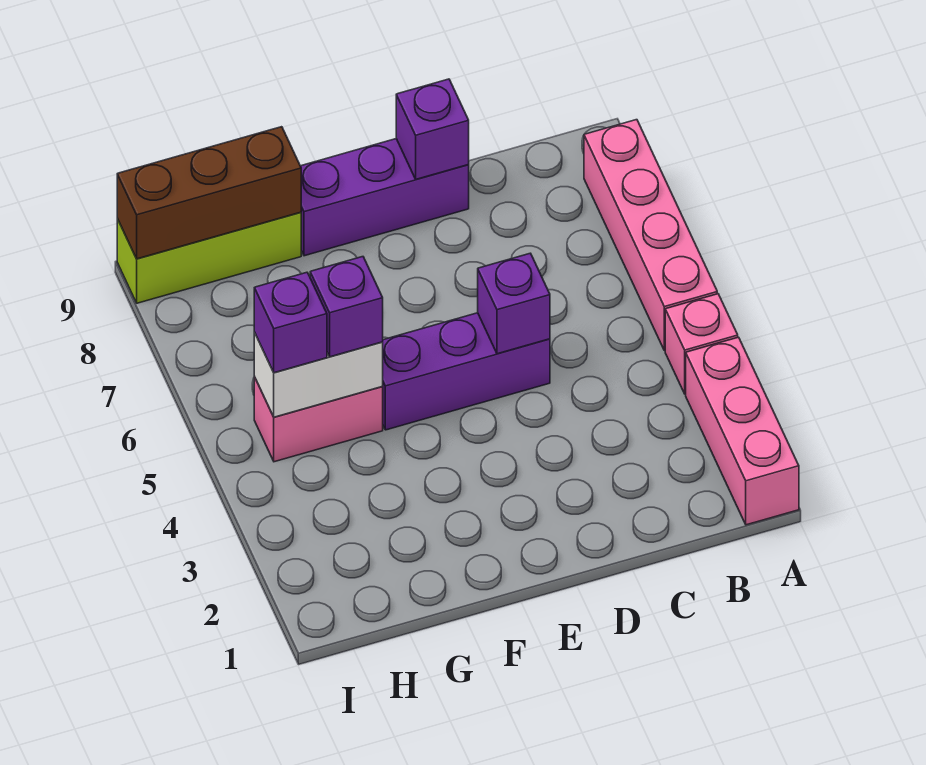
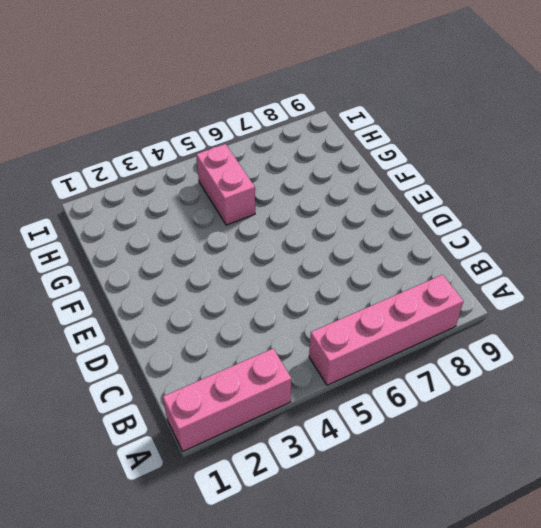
none -> pink brick A4 level 1
none -> purple brick D5:F5 level 1
none -> purple brick D9:F9 level 1

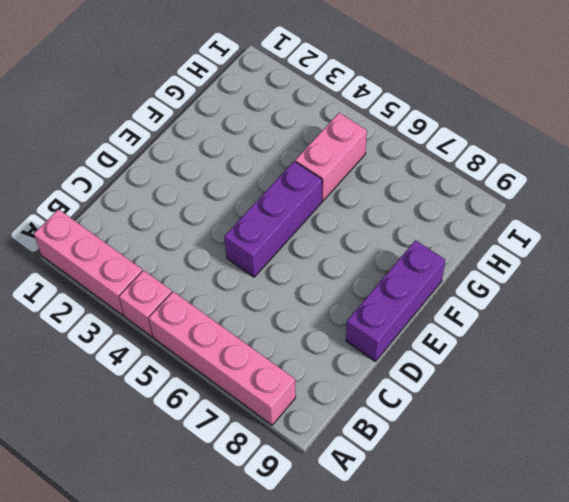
none -> lime brick G9:I9 level 1
none -> purple brick D5 level 2
none -> purple brick D9 level 2

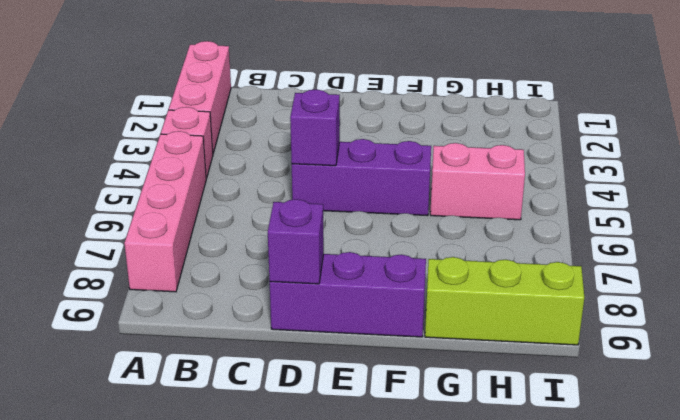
none -> white brick G5:H5 level 2
none -> brown brick G9:I9 level 2
none -> purple brick G5 level 3

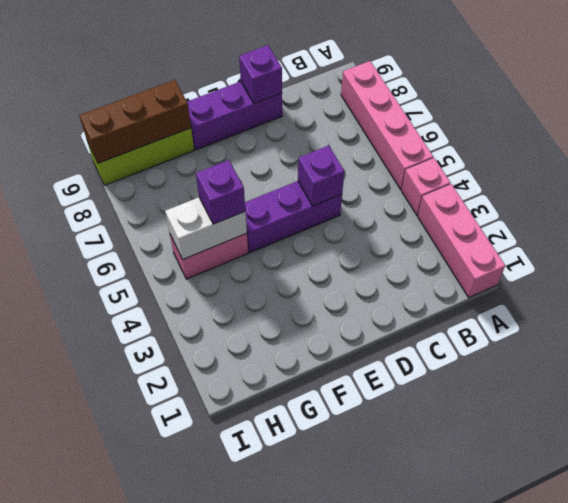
none -> purple brick H5 level 3

